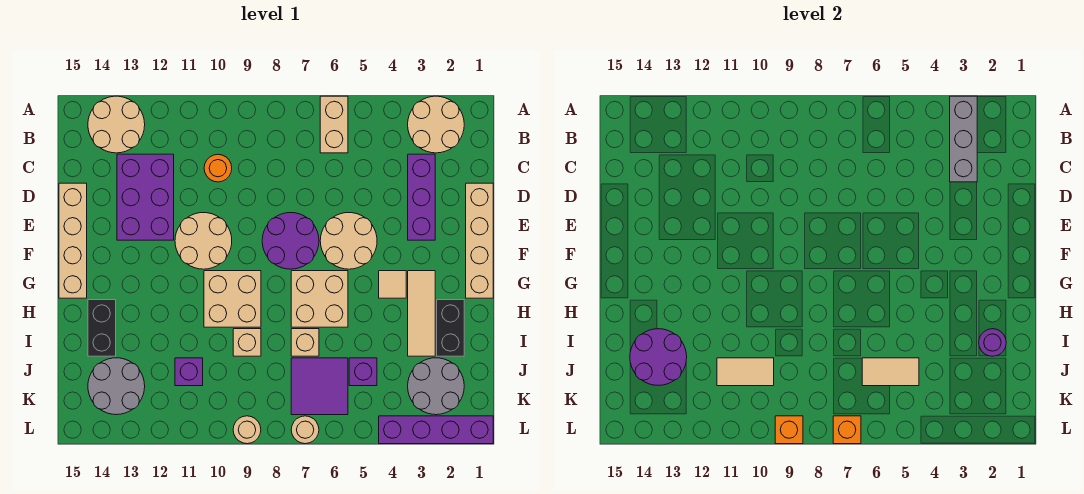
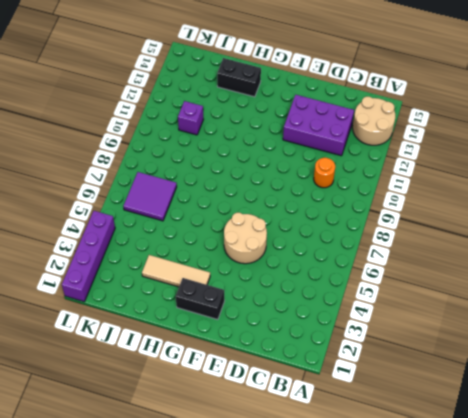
black brick F2:G2 level 1 -> black brick H2:I2 level 1
none -> tan round brick A2:B3 level 1
none -> tan brick A6:B6 level 1
none -> purple brick C3:E3 level 1
none -> tan brick D1:G1 level 1

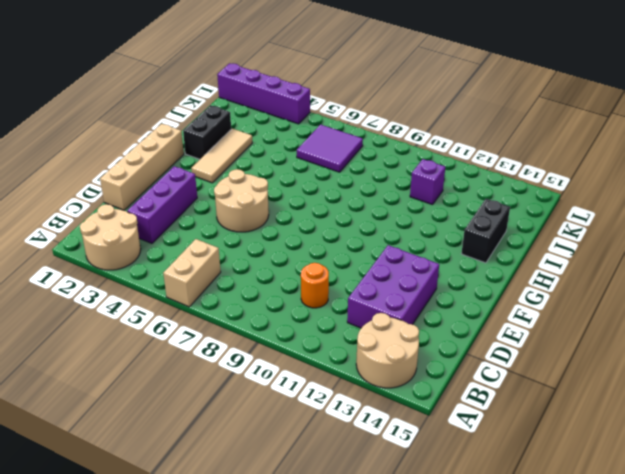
none -> tan brick D15:G15 level 1
none -> purple round brick E7:F8 level 1
none -> tan round brick E10:F11 level 1
none -> tan tile G4 level 1

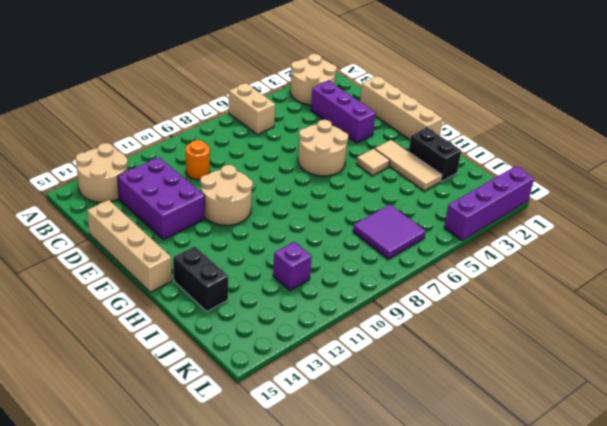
none -> purple round brick E7:F8 level 1
none -> tan brick G6:H7 level 1
none -> tan brick G9:H10 level 1
none -> tan brick I7 level 1

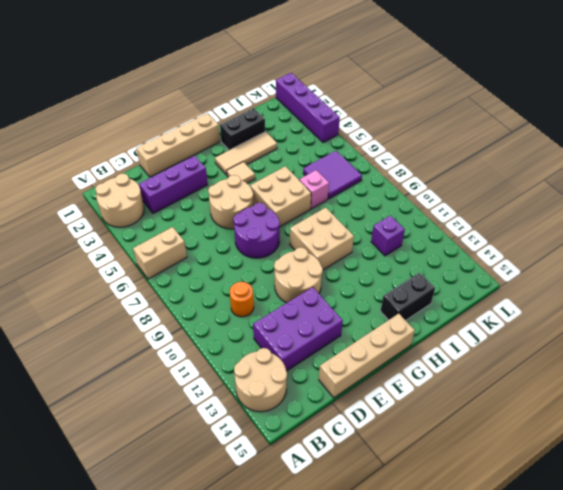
pink brick I7 level 1 -> tan brick I7 level 1
none -> tan brick I9 level 1
none -> grey round brick J2:K3 level 1
none -> purple brick J5 level 1
none -> grey round brick J13:K14 level 1

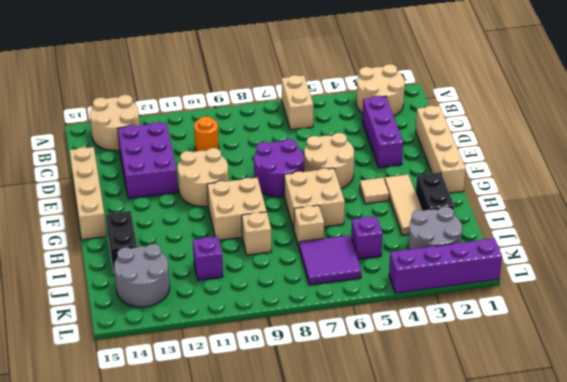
none -> tan round brick L7 level 1
none -> tan round brick L9 level 1
none -> grey brick A3:C3 level 2
none -> purple round brick I2 level 2

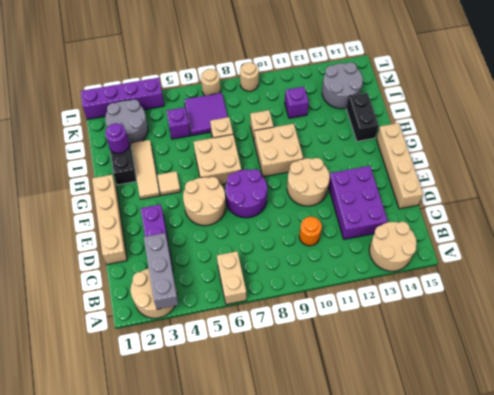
none -> purple round brick I13:J14 level 2
none -> tan tile J5:J6 level 2
none -> tan tile J10:J11 level 2
none -> orange brick L7 level 2

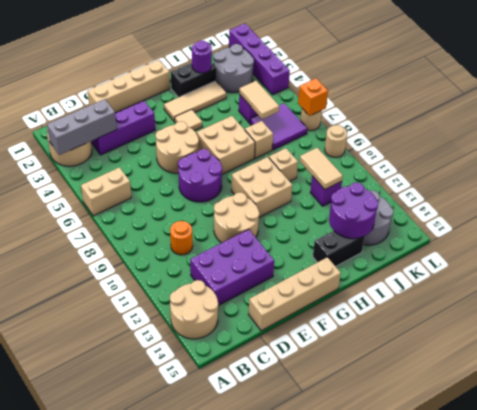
none -> orange brick L9 level 2

